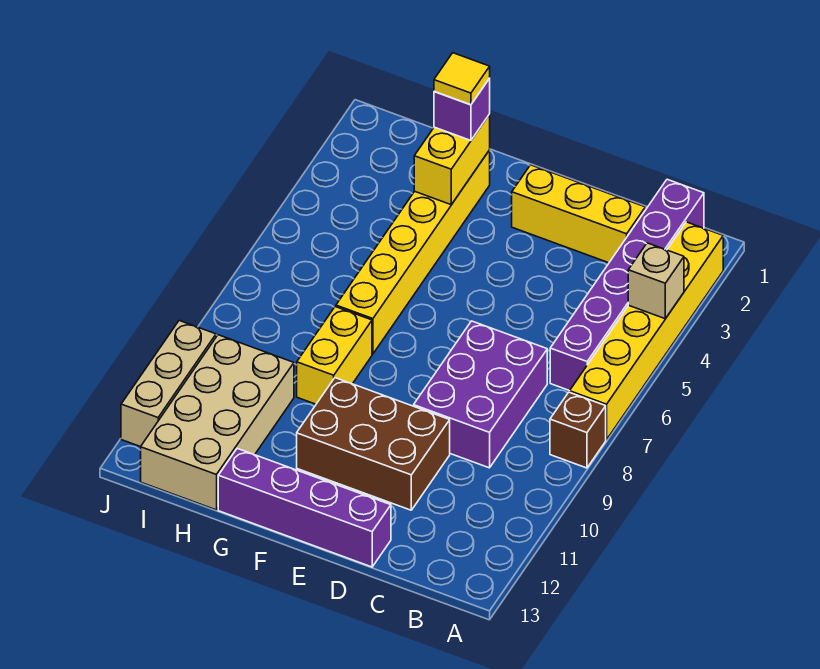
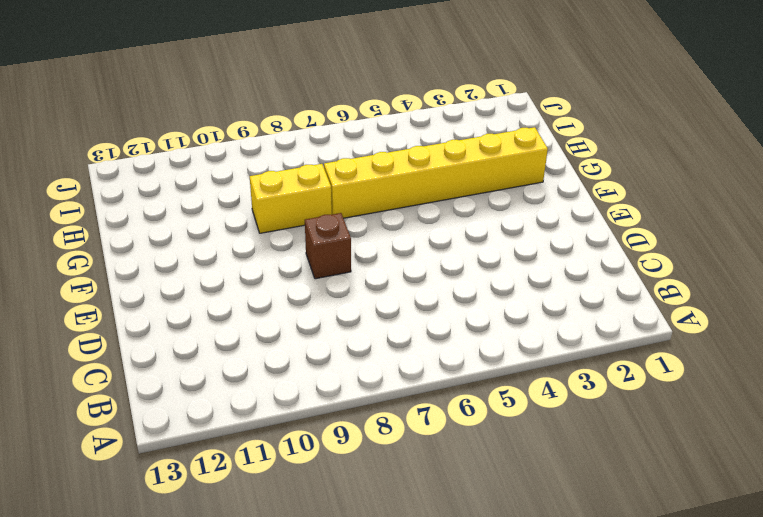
brown brick E8 level 1 -> brown brick A8 level 1
none -> yellow brick A2:A7 level 1
none -> purple brick B1:B6 level 1
none -> yellow brick C2:E2 level 1

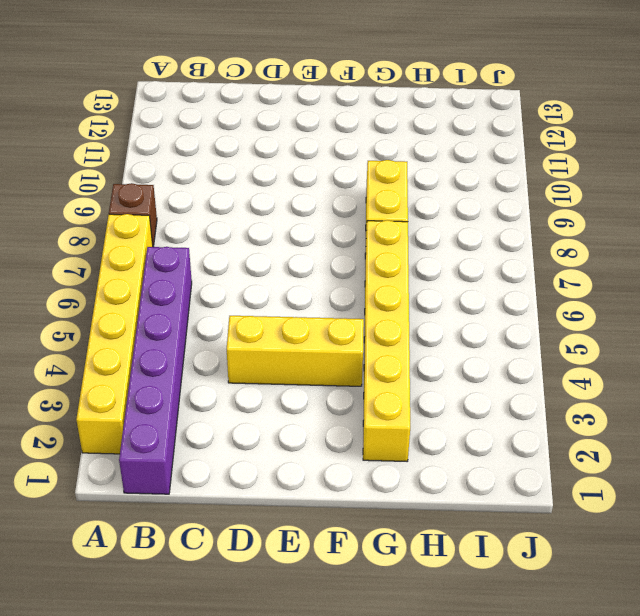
yellow brick D4:F4 level 1 -> yellow brick C2:E2 level 1
none -> purple brick C7:D9 level 1
none -> brown brick D10:F11 level 1
none -> purple brick D13:G13 level 1

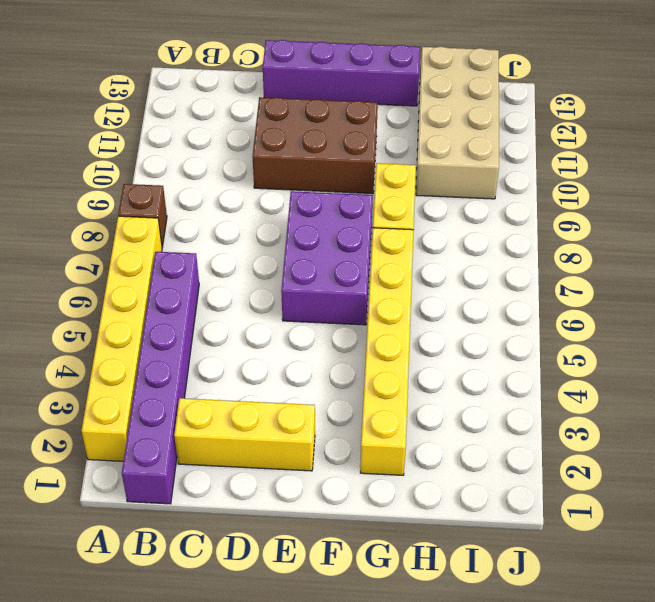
purple brick E6:F8 level 1 -> purple brick C7:D9 level 1
none -> tan brick J10:J12 level 1
none -> tan brick A4 level 2
none -> yellow brick G2:G3 level 2

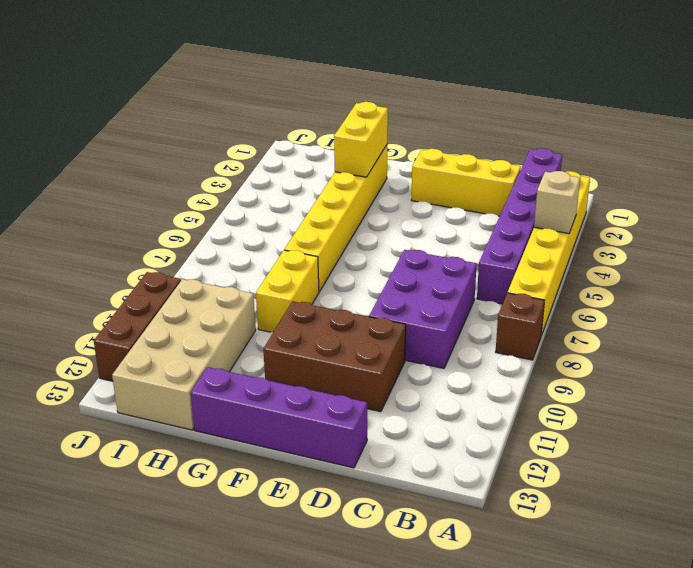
brown brick J10:J12 level 1 -> tan brick J10:J12 level 1
none -> purple brick G2 level 3
none -> yellow tile G2 level 4

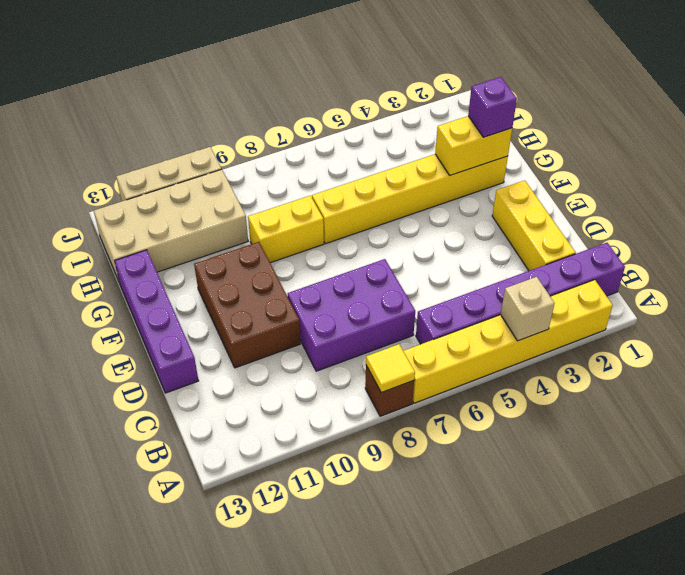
yellow tile A8 level 2 -> yellow tile G2 level 4

